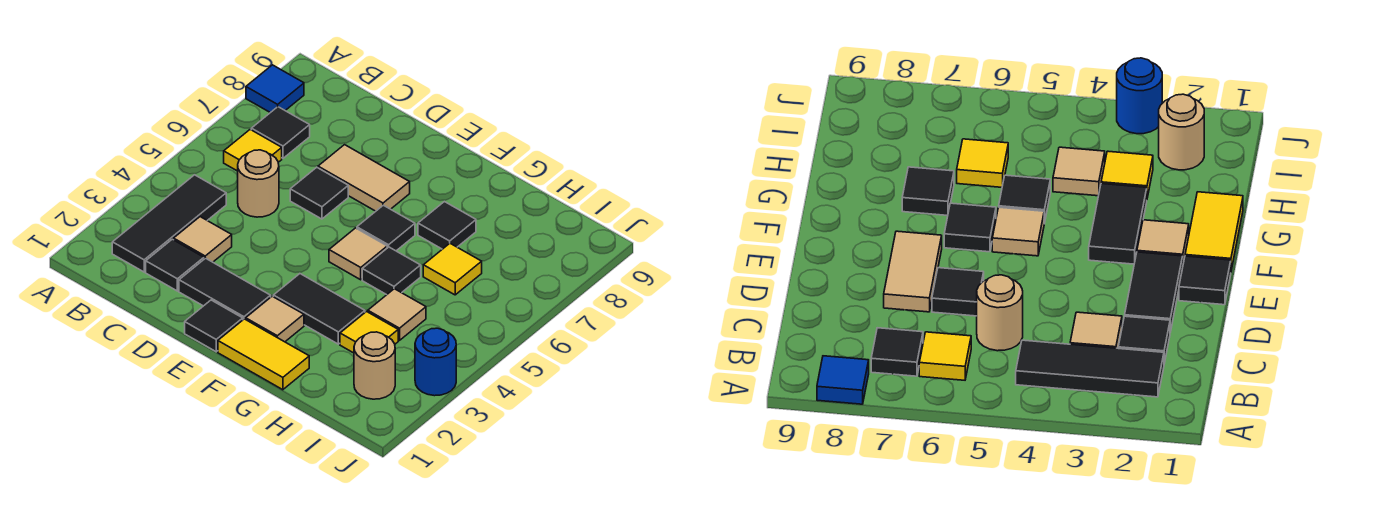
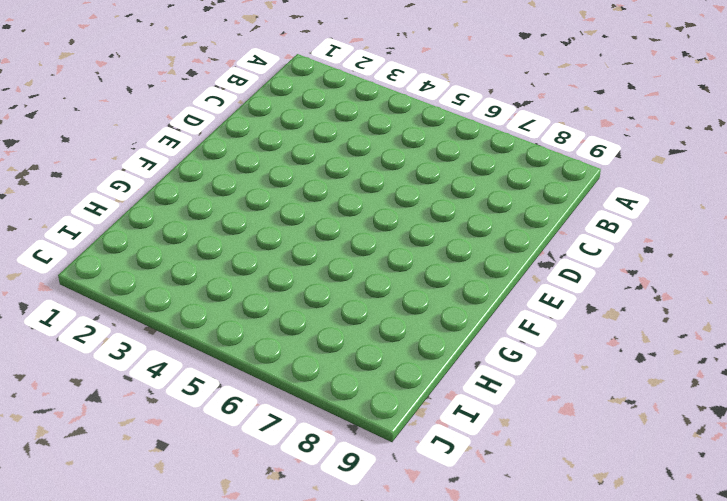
none -> blue tile A8 level 1
none -> black tile B2:B4 level 1
none -> yellow tile B6 level 1

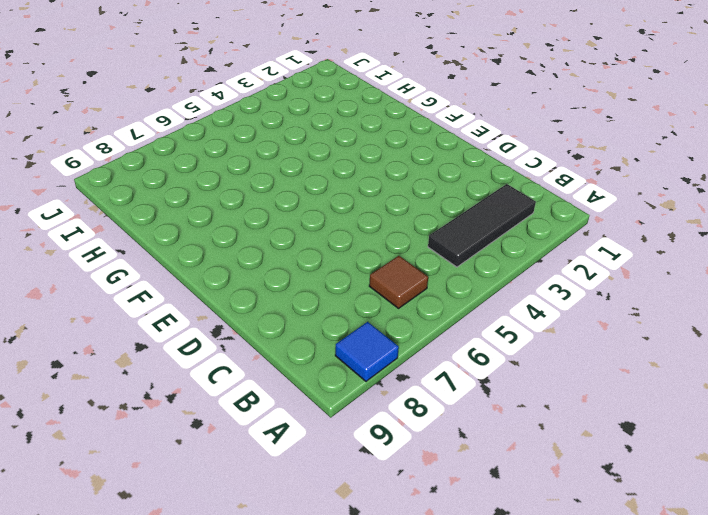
brown tile B6 level 1 -> yellow tile B6 level 1
none -> black tile B7 level 1
none -> black tile C2 level 1
none -> tan tile C3 level 1

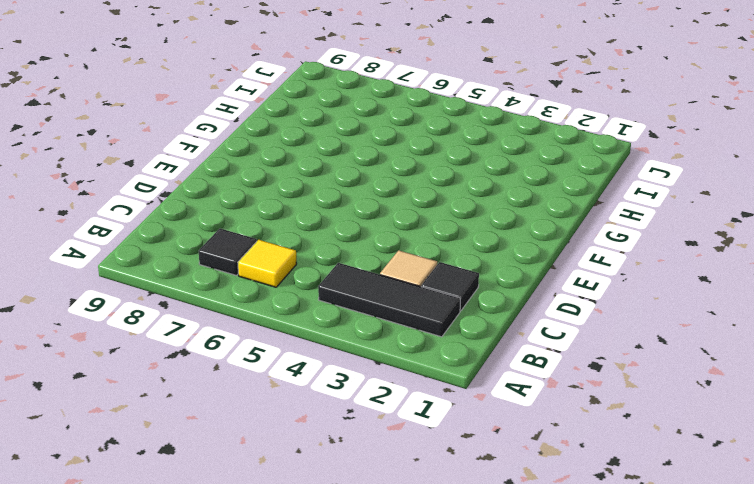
none -> blue tile A8 level 1
none -> tan round brick C5 level 1
none -> black tile D2:E2 level 1

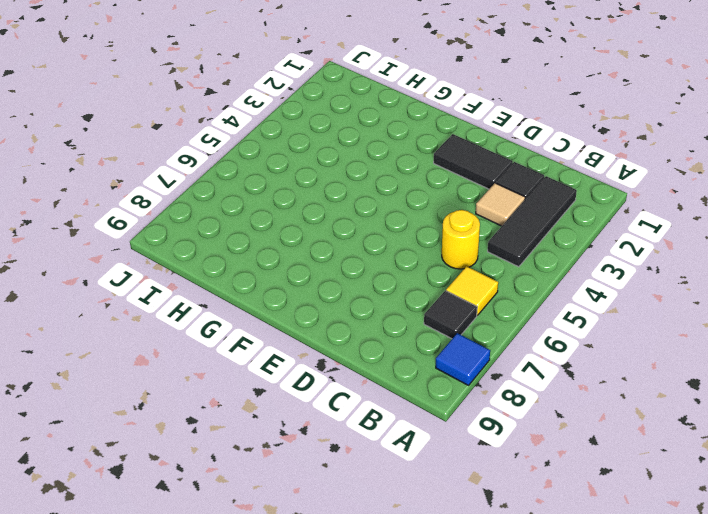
yellow round brick C5 level 1 -> tan round brick C5 level 1
none -> black tile D6 level 1
none -> tan tile D7:E7 level 1
none -> black tile E1 level 1

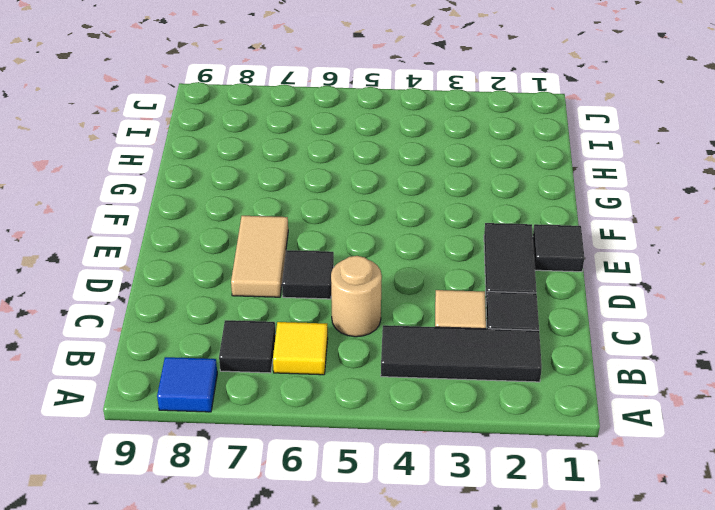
none -> yellow tile F1:G1 level 1
none -> tan tile F2 level 1
none -> black tile F3:G3 level 1

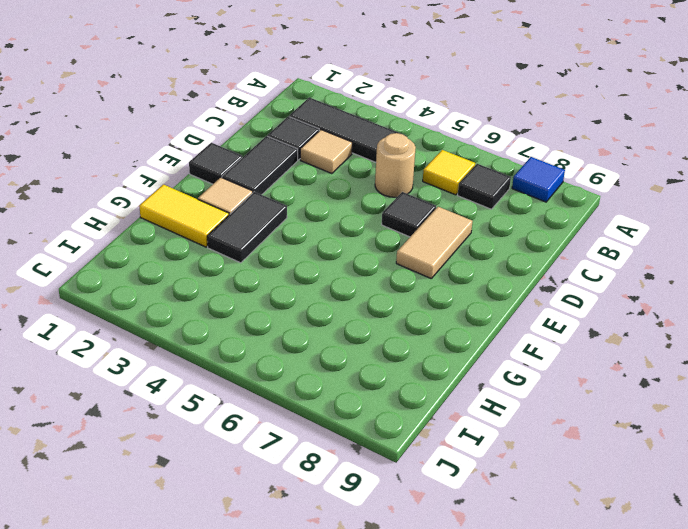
yellow tile G1:G2 level 1 -> yellow tile F1:G1 level 1
none -> tan tile F5 level 1
none -> black tile F6 level 1
none -> black tile G5 level 1

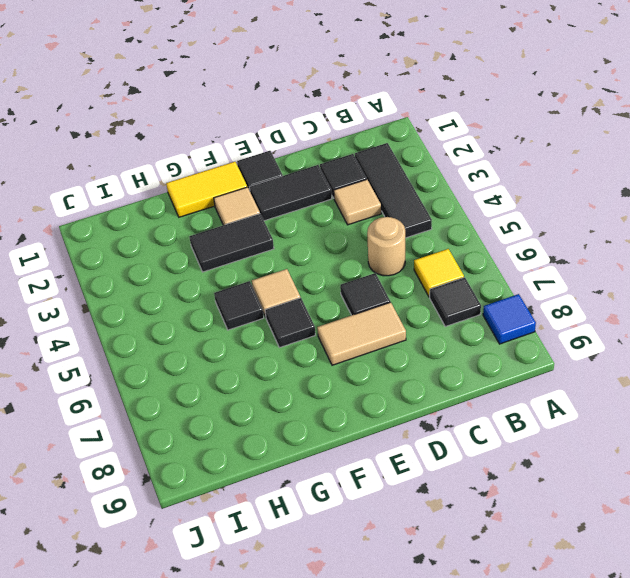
none -> black tile G7 level 1
none -> yellow tile H3 level 1
none -> tan tile H4 level 1

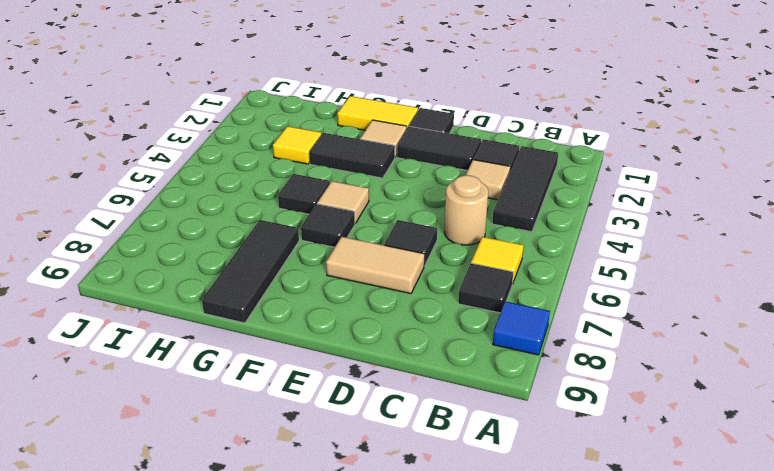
black tile G7:G9 level 1 -> black tile G7 level 1
none -> tan tile H4 level 1
none -> yellow tile H6 level 1
none -> tan round brick I2 level 1

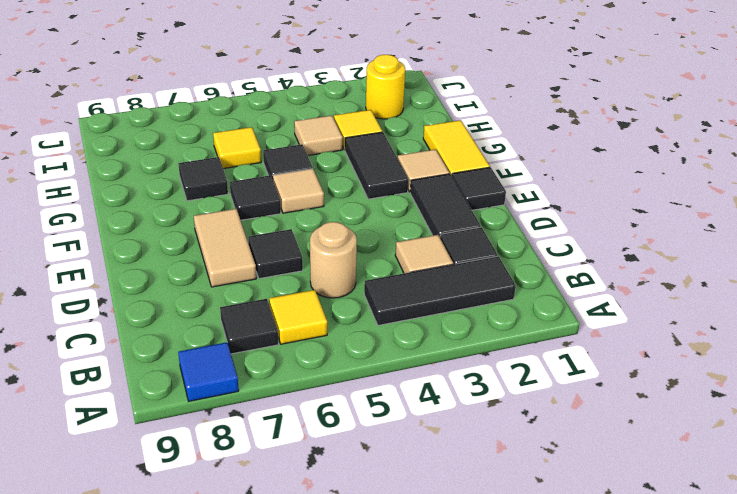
yellow round brick I2 level 1 -> tan round brick I2 level 1
none -> blue round brick J3 level 1

